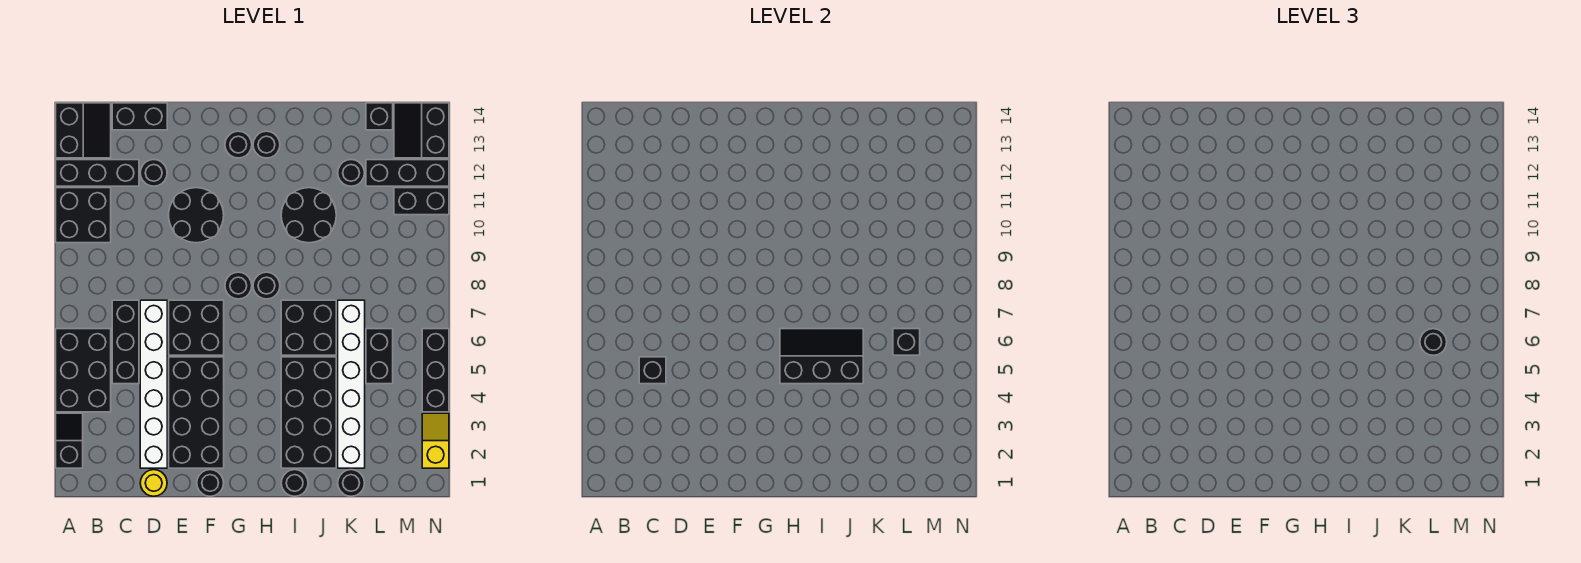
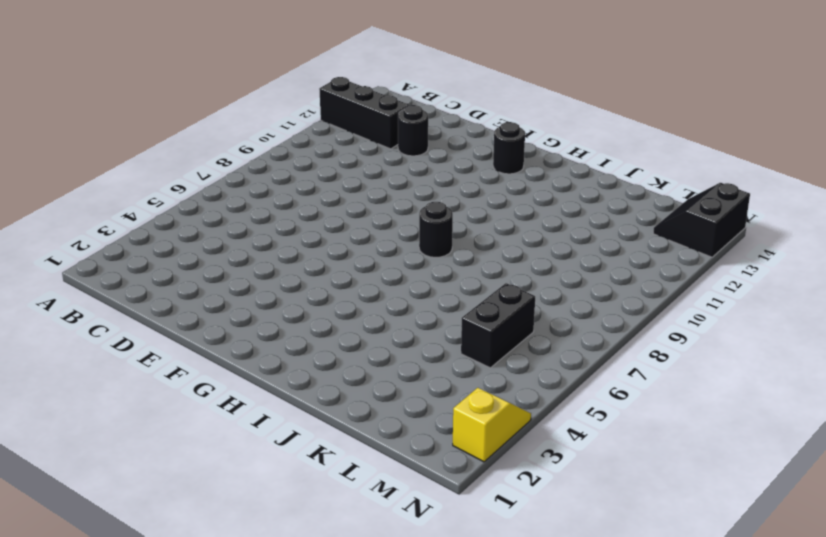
none -> black slope A2:A3 level 1 top 2
none -> black brick A4:B6 level 1
none -> black brick A10:B11 level 1
none -> black slope A13:B14 level 1 top A

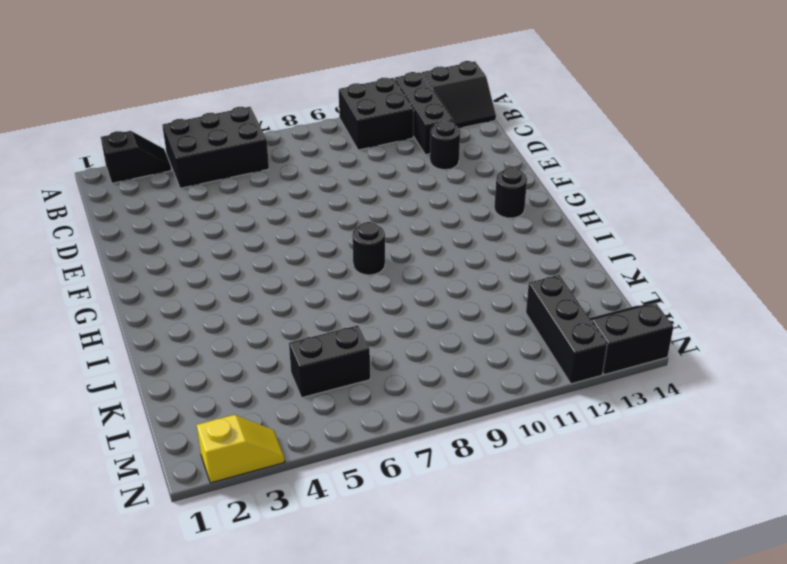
none -> black brick C5:C7 level 1
none -> black brick C14:D14 level 1
none -> yellow round brick D1 level 1
none -> white brick D2:D7 level 1

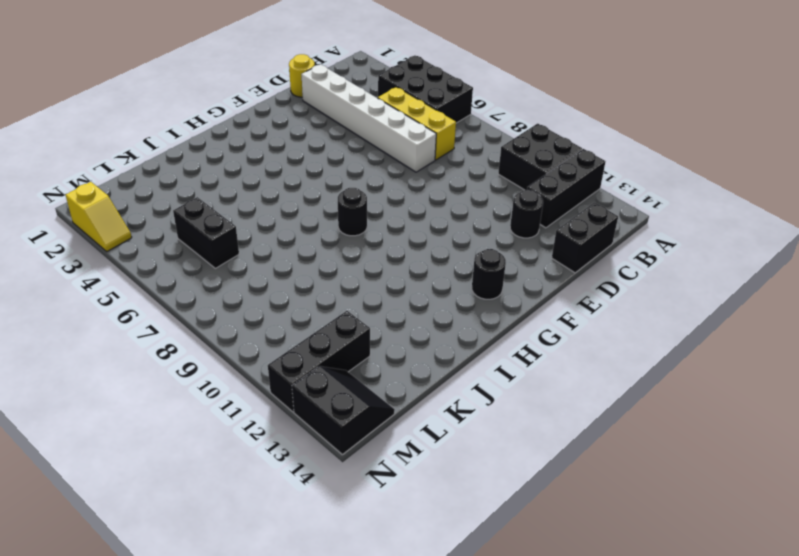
yellow brick C5:C7 level 1 -> black brick C5:C7 level 1
none -> black slope A2:A3 level 1 top 2
none -> black slope A13:B14 level 1 top A
none -> black brick E2:F5 level 1
none -> black brick E6:F7 level 1

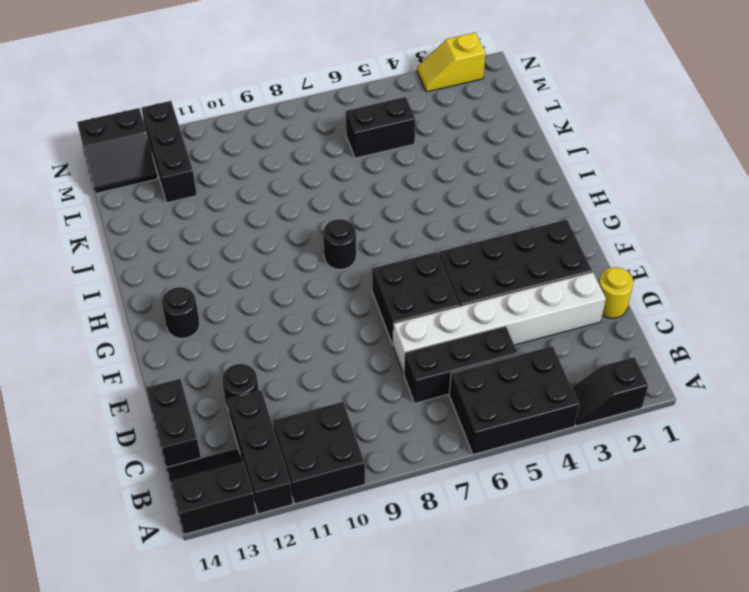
none -> black round brick E10:F11 level 1
none -> black round brick F1 level 1
none -> black round brick G8 level 1
none -> black round brick H13 level 1

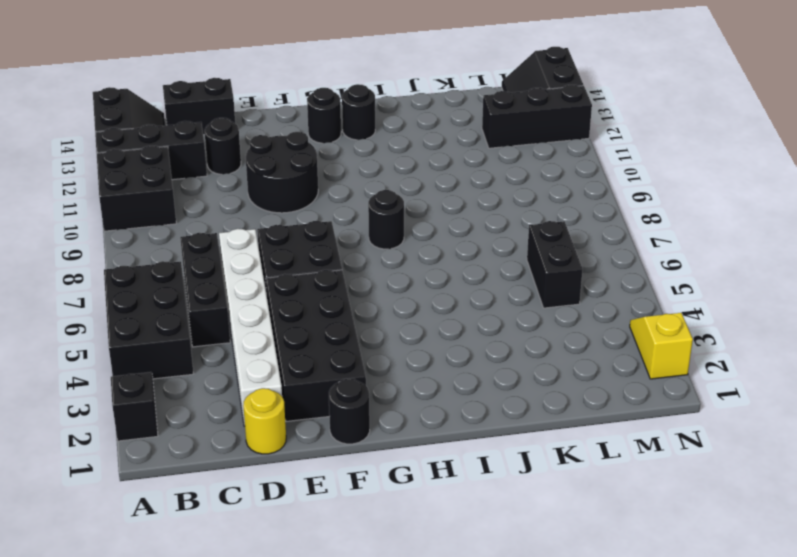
none -> black round brick G8 level 1
none -> black round brick I1 level 1
none -> black brick I2:J5 level 1
none -> black brick I6:J7 level 1

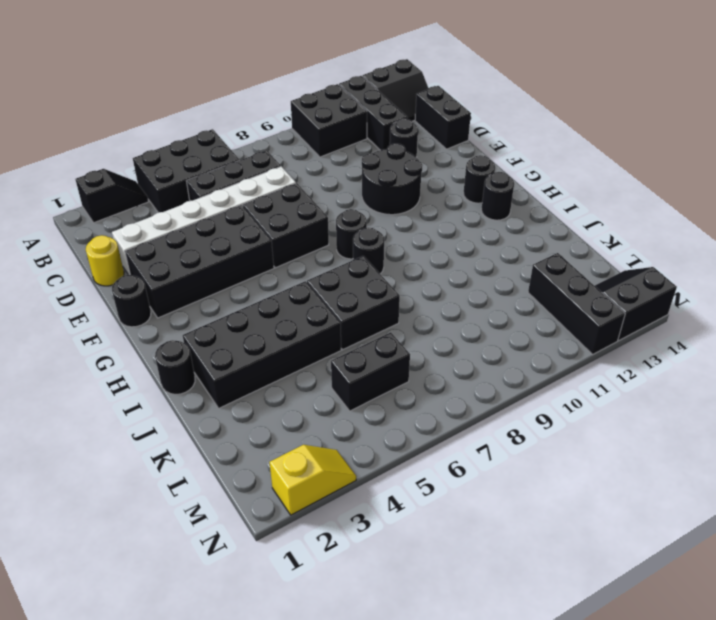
none -> black round brick I10:J11 level 1
none -> black round brick K1 level 1
none -> white brick K2:K7 level 1
none -> black round brick K12 level 1

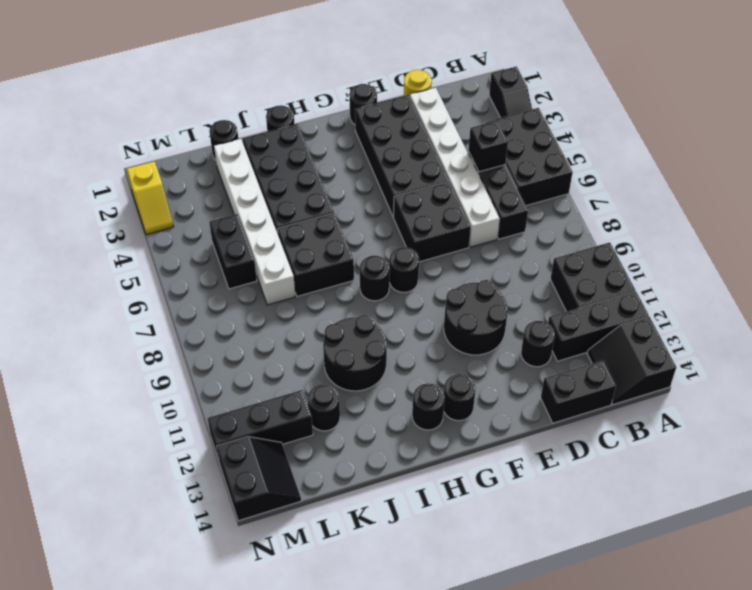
none -> black brick L14 level 1
none -> black brick M11:N11 level 1
none -> black brick N4:N6 level 1
none -> black slope H5:J6 level 2 top 5

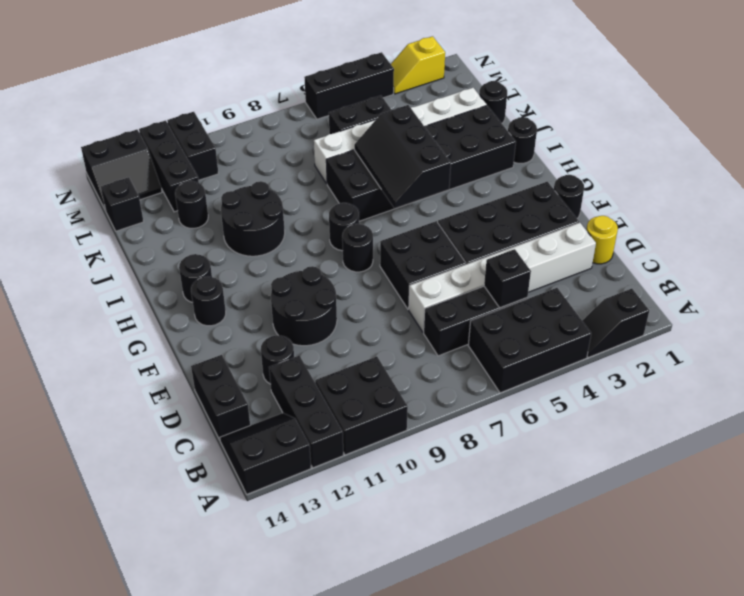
none -> black brick L6 level 2
none -> black round brick L6 level 3

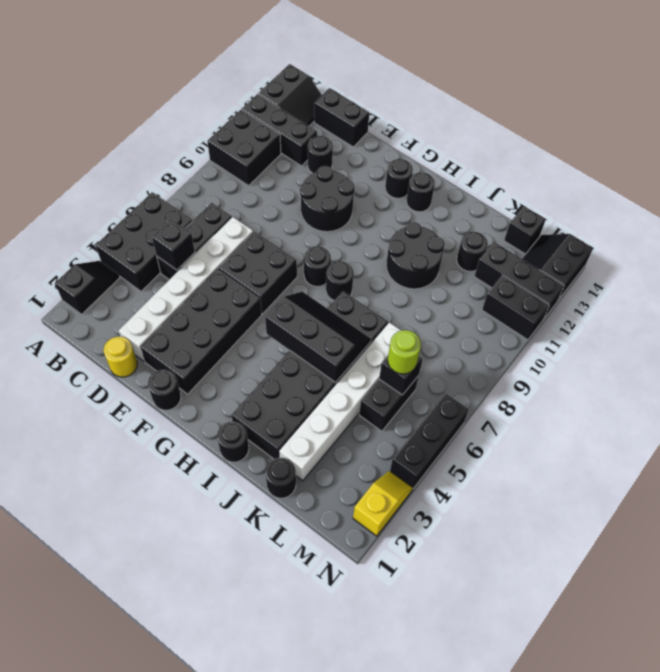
lime round brick L6 level 3 -> black round brick L6 level 3

